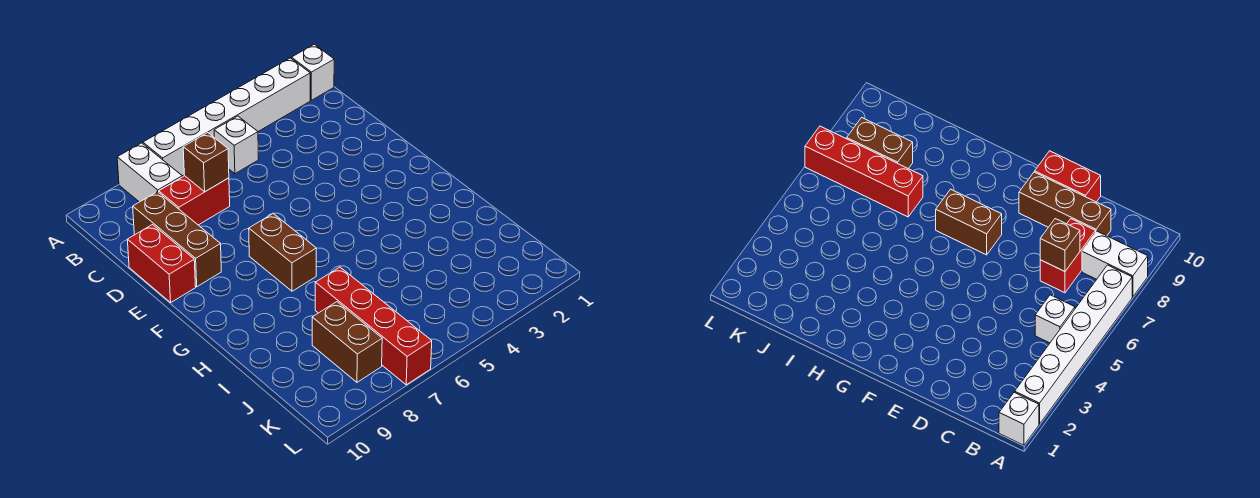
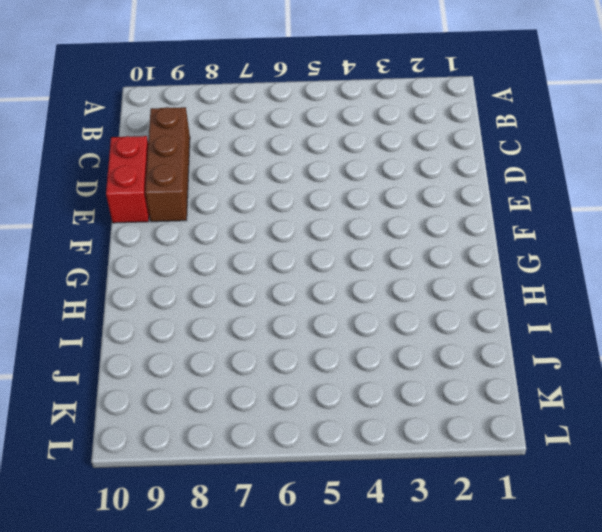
none -> white brick A1 level 1
none -> white brick A2:A7 level 1

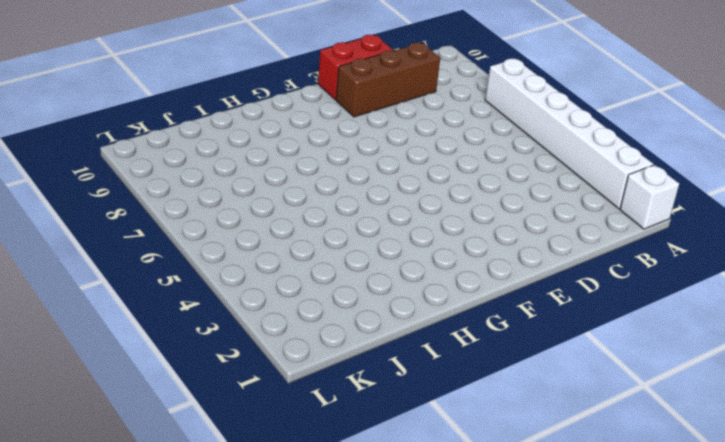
none -> white brick A8:B8 level 1
none -> white brick B5 level 1

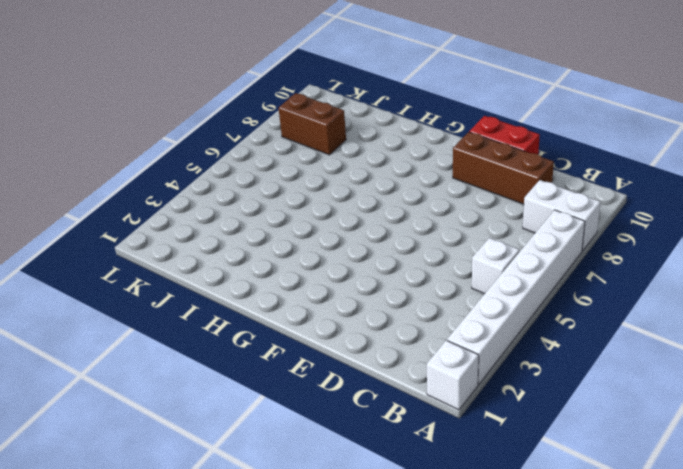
none -> red brick C7:C8 level 1
none -> brown brick F7:G7 level 1

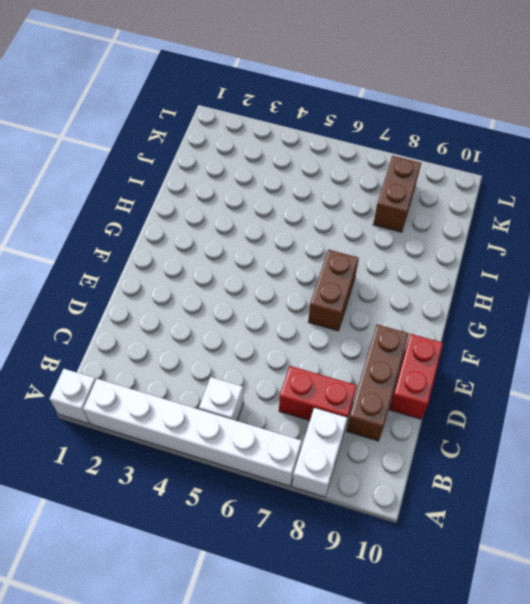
none -> red brick I7:L7 level 1
none -> brown brick C7 level 2

